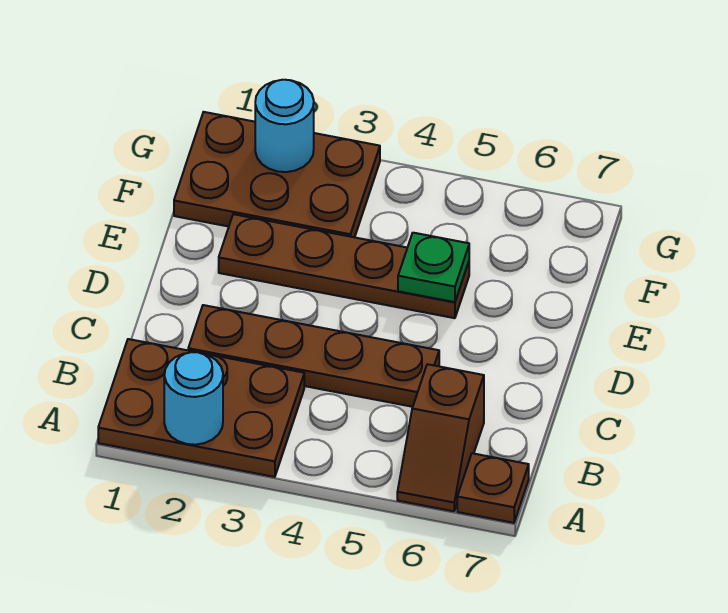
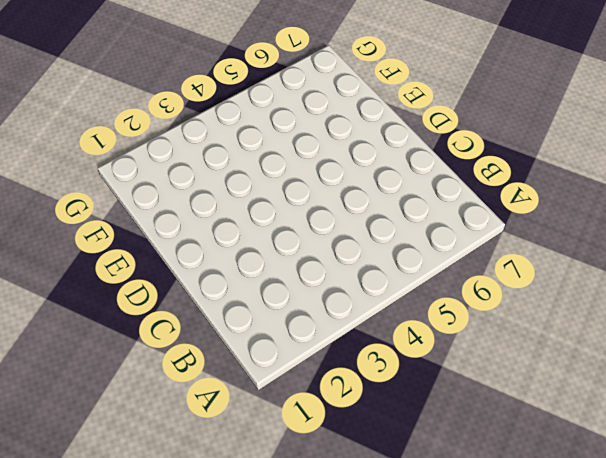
none -> brown plate A1:B3 level 1
none -> brown slope A6:B6 level 1 top B

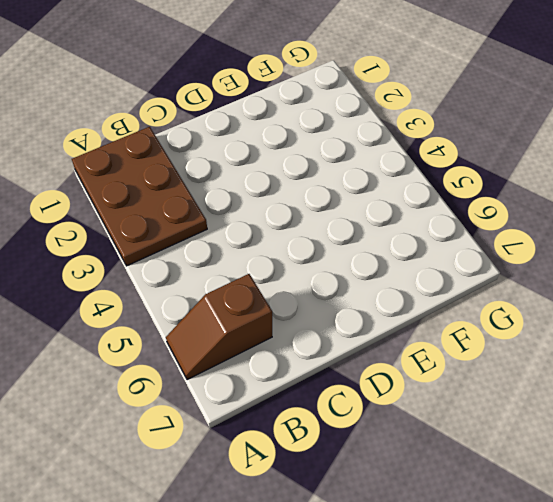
none -> brown plate A7 level 1
none -> brown plate C2:C5 level 1

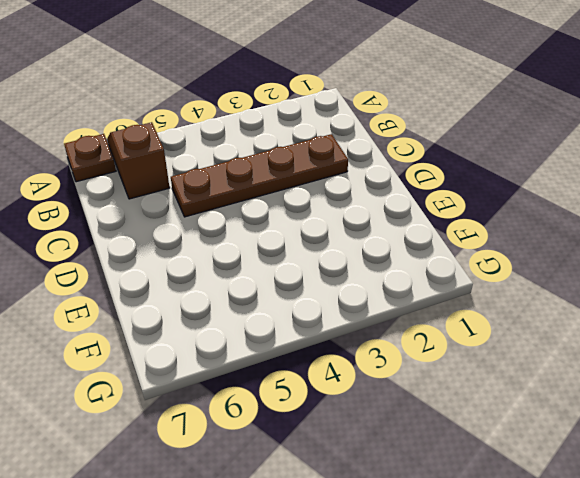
none -> brown plate A1:B3 level 1
none -> brown plate E2:E5 level 1

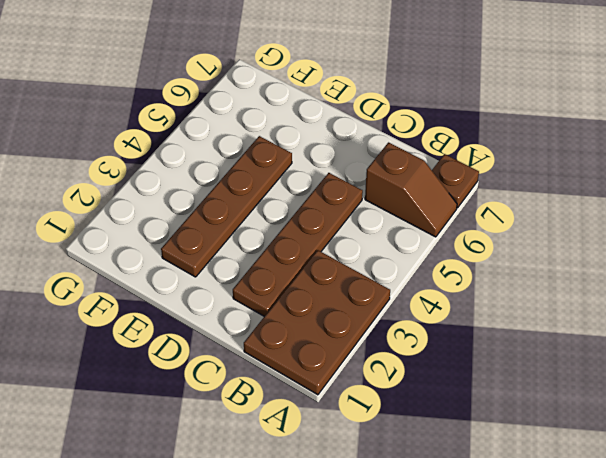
none -> brown plate F1:G3 level 1
none -> cyan round brick A2 level 2

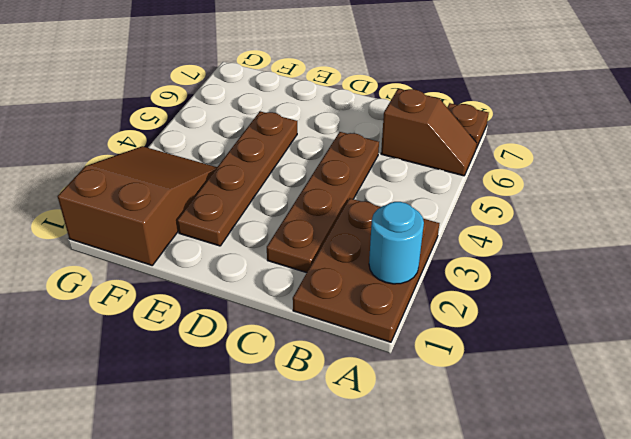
brown slope F1:G3 level 1 top 1 -> brown plate F1:G3 level 1
none -> green plate E5 level 2
none -> cyan round brick G2 level 2

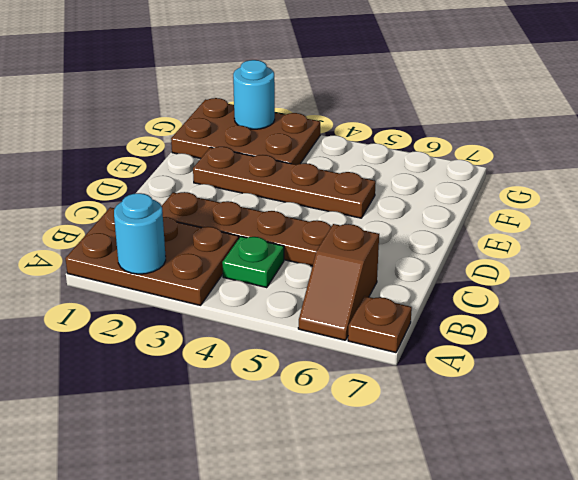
green plate B4 level 1 -> green plate E5 level 2

